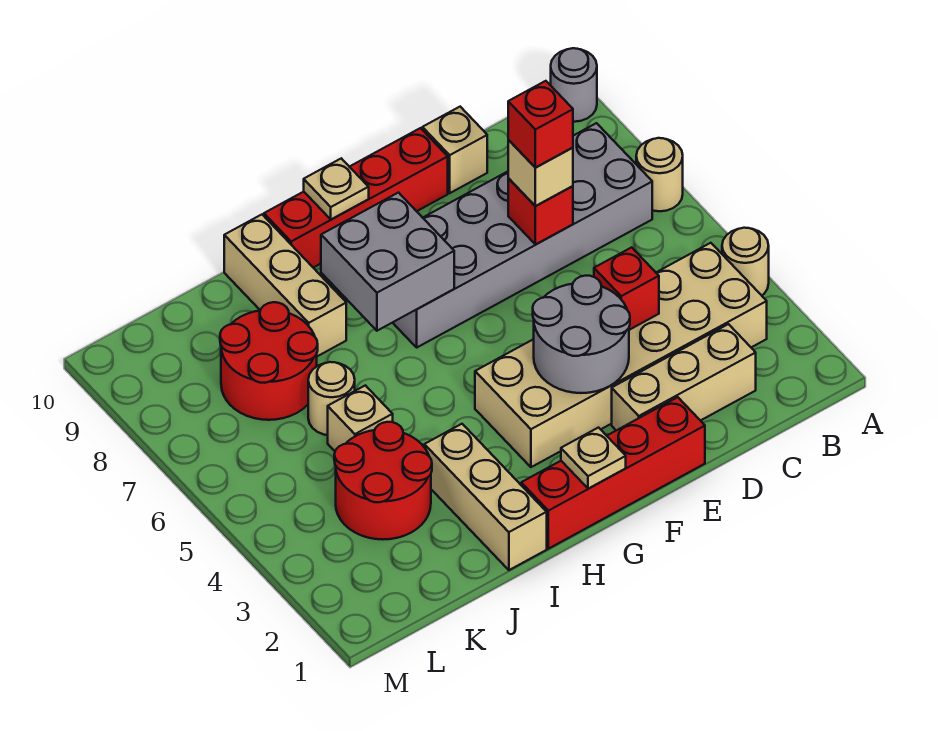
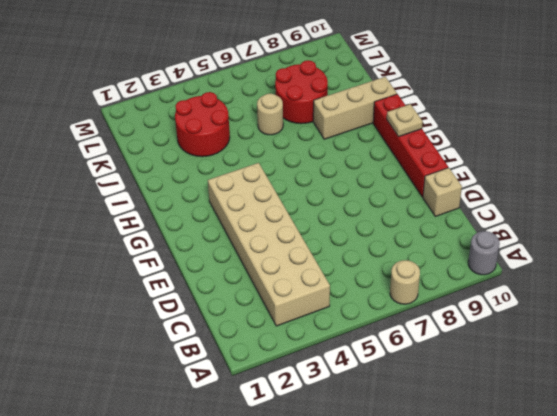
none -> tan round brick A4 level 1
none -> grey brick B7:G8 level 1
none -> tan brick C2:E2 level 1

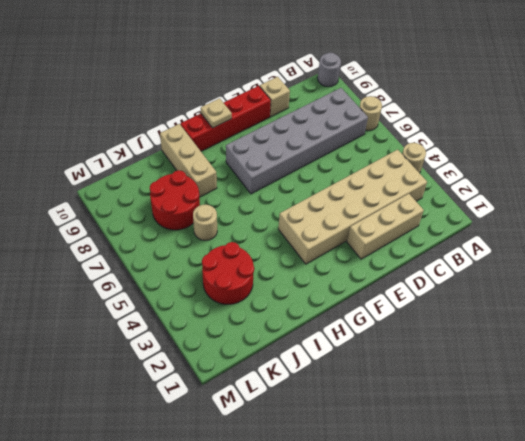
none -> red brick E1:H1 level 1
none -> tan brick I1:I3 level 1
none -> tan brick J5 level 1

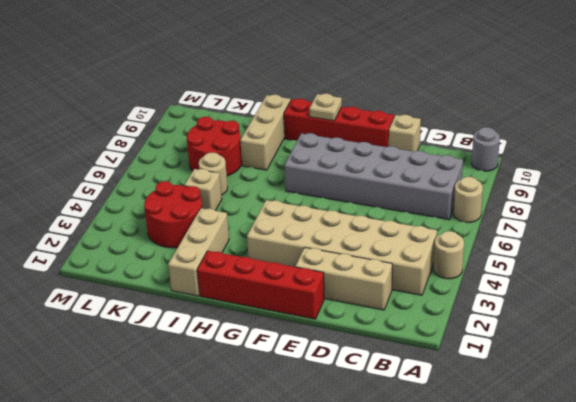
none -> red brick D4 level 2
none -> red brick D7 level 2
none -> grey round brick E3:F4 level 2

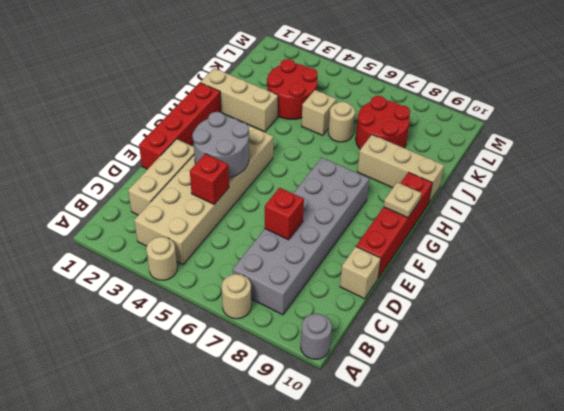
none -> tan plate G1 level 2
none -> grey brick G7:H8 level 2
none -> tan brick D7 level 3

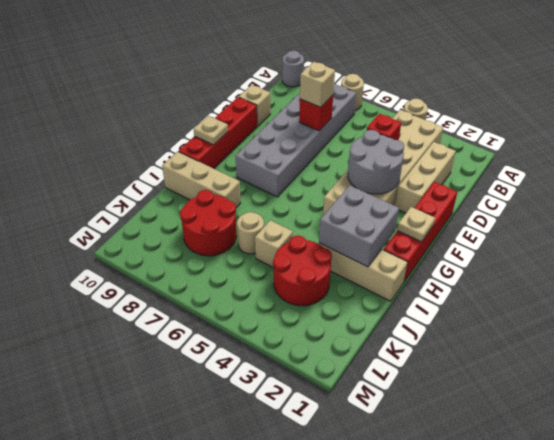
grey brick H2:I3 level 2 -> grey brick G7:H8 level 2
none -> red brick D7 level 4

